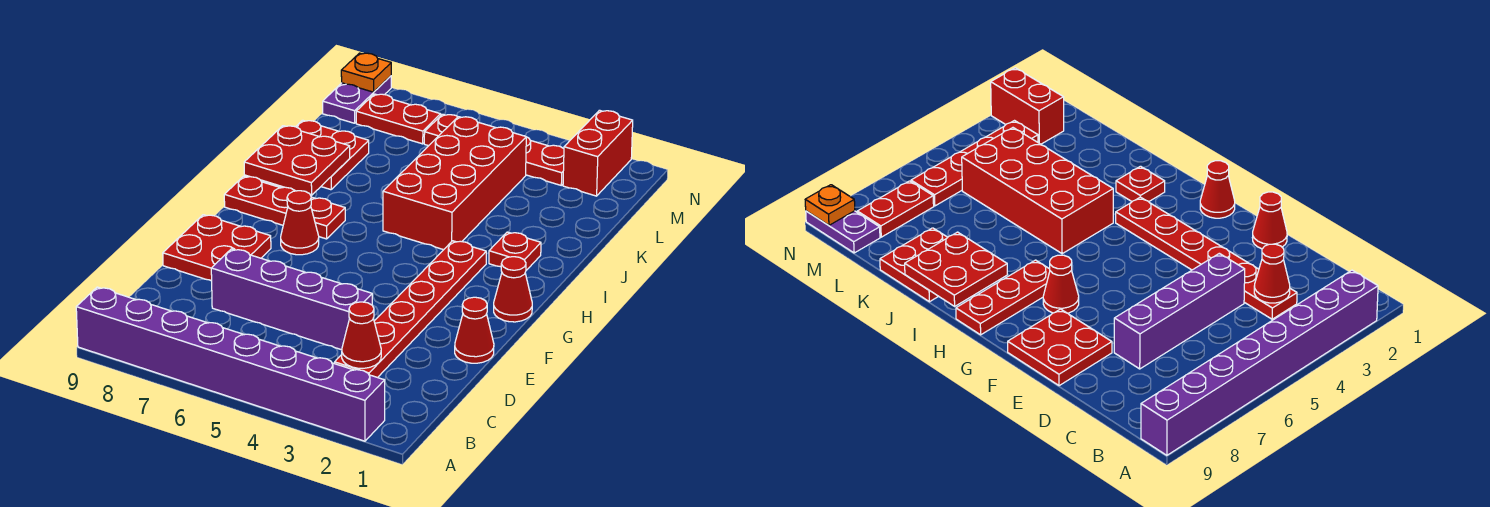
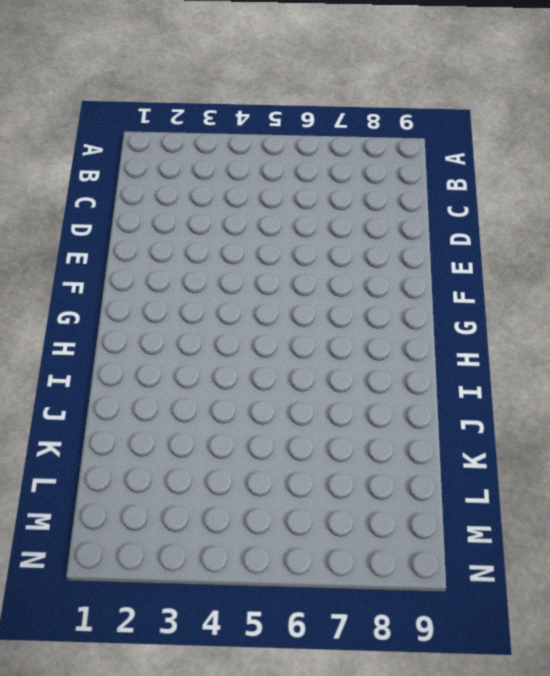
none -> purple brick A2:A9 level 1
none -> red plate C3:H3 level 1
none -> purple brick D4:D7 level 1

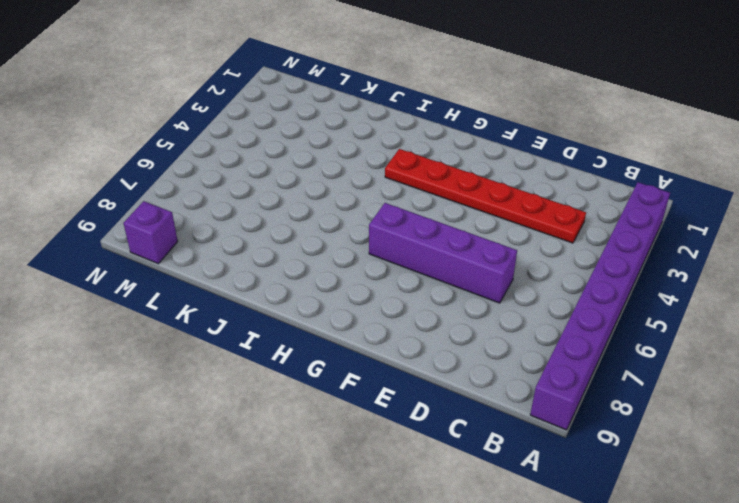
purple brick D6:G6 level 1 -> purple brick D4:D7 level 1
purple brick M9 level 1 -> purple plate M9:N9 level 1
none -> red cone E1 level 1
none -> red plate E8:F9 level 1
none -> red cone G1 level 1

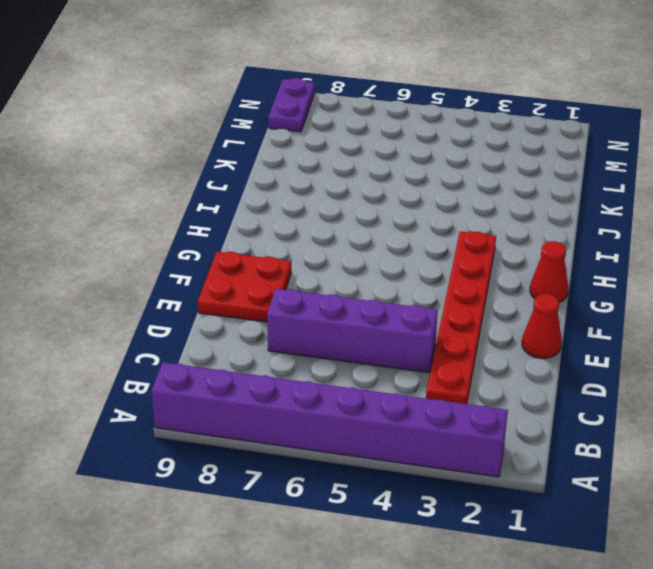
none -> red cone G7 level 1
none -> red plate H7:H9 level 1
none -> red plate I2 level 1

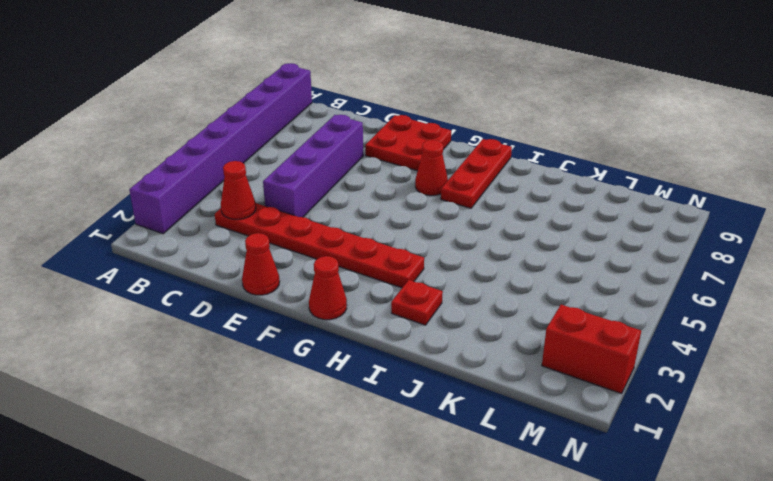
none -> red brick I4:L5 level 1
none -> red plate J8:K9 level 1
none -> red plate M3:M6 level 1

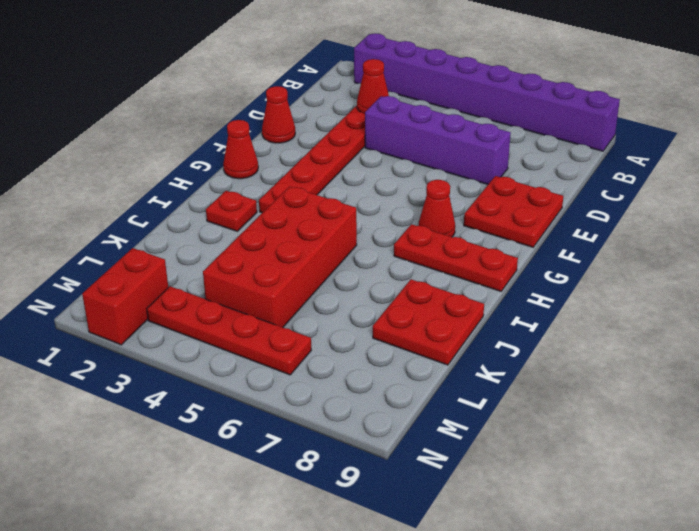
none -> red plate M7:M8 level 1
none -> purple plate M9:N9 level 1
none -> red plate I8:J9 level 2

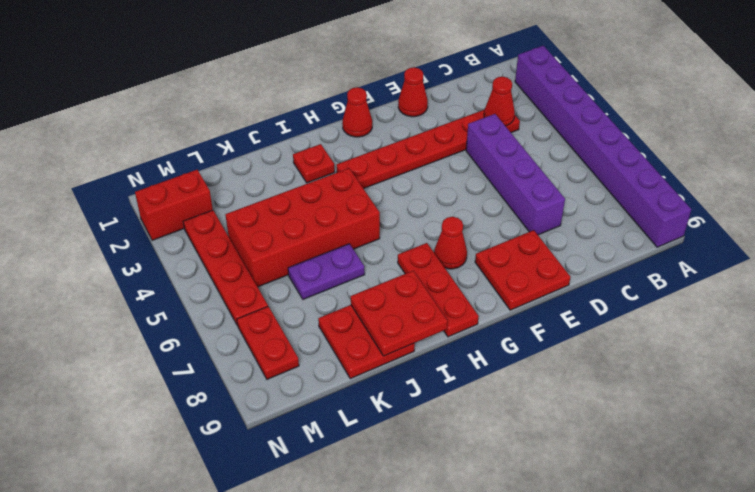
purple plate J6:K6 level 1 -> purple plate M9:N9 level 1
none -> orange plate N9 level 2

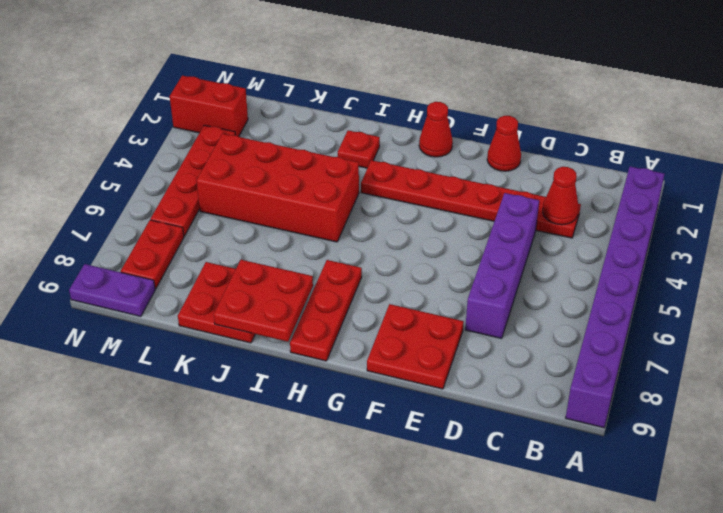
none -> red cone G7 level 1
none -> orange plate N9 level 2

